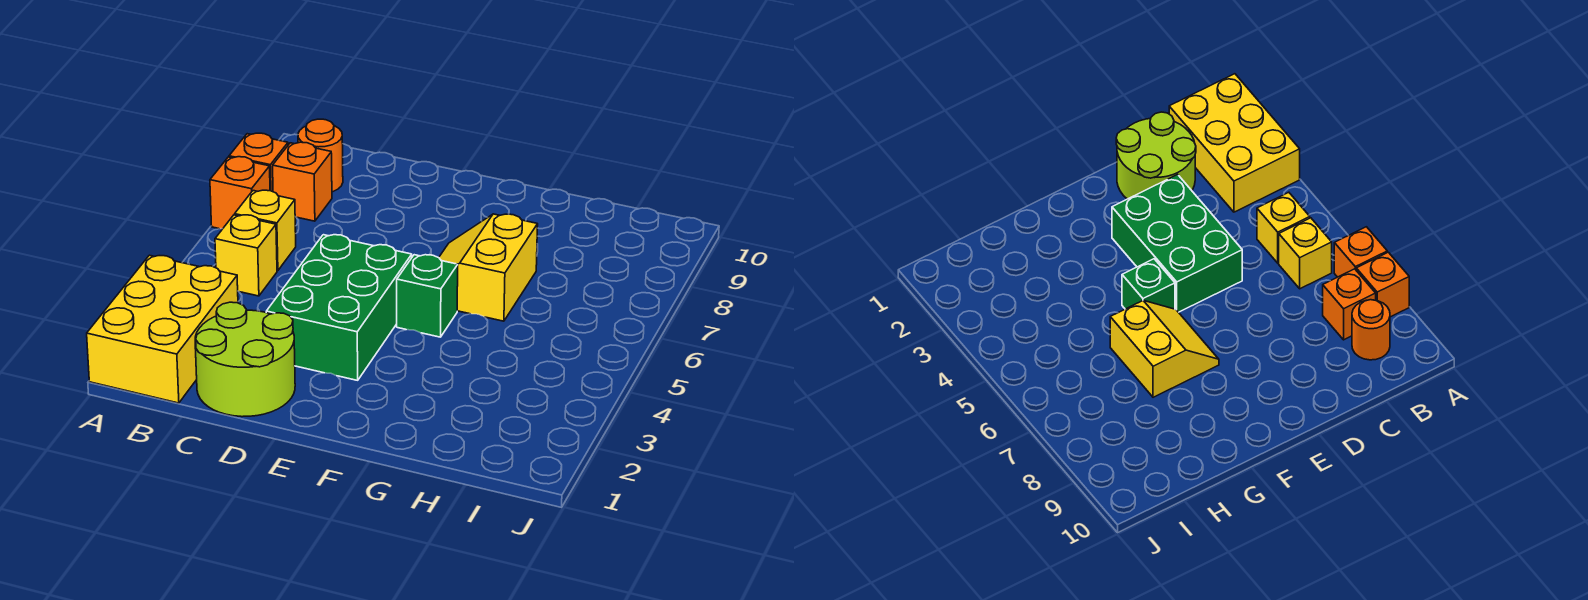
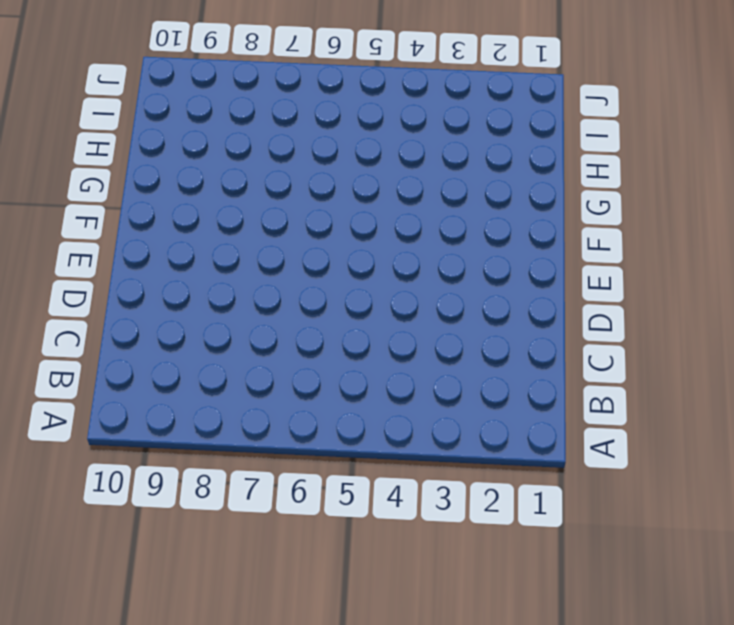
none -> yellow brick A1:B3 level 1
none -> orange brick A7 level 1

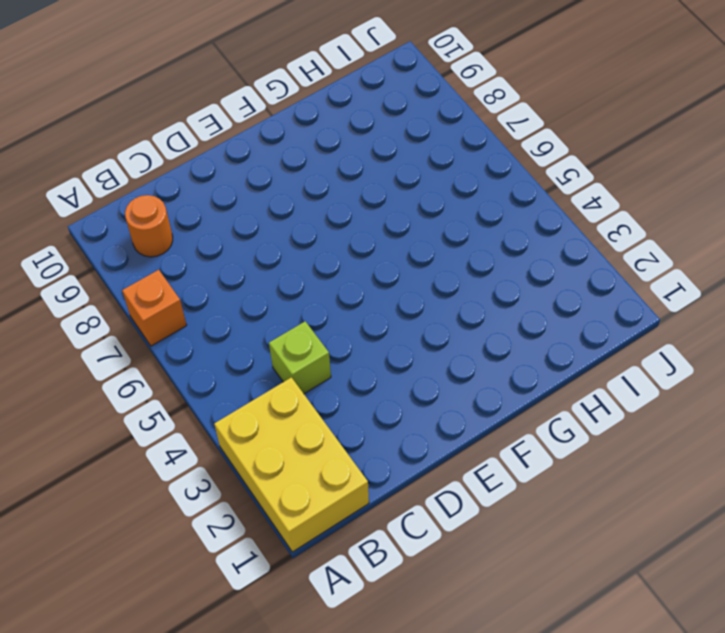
lime brick C4 level 1 -> none
none -> orange brick A8 level 1
none -> yellow brick B5 level 1

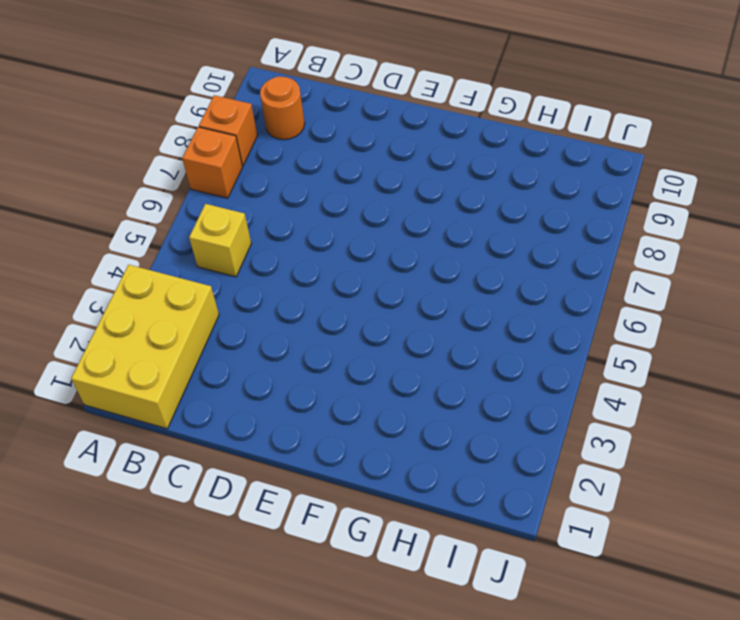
none -> yellow brick B6 level 1
none -> orange brick B8 level 1

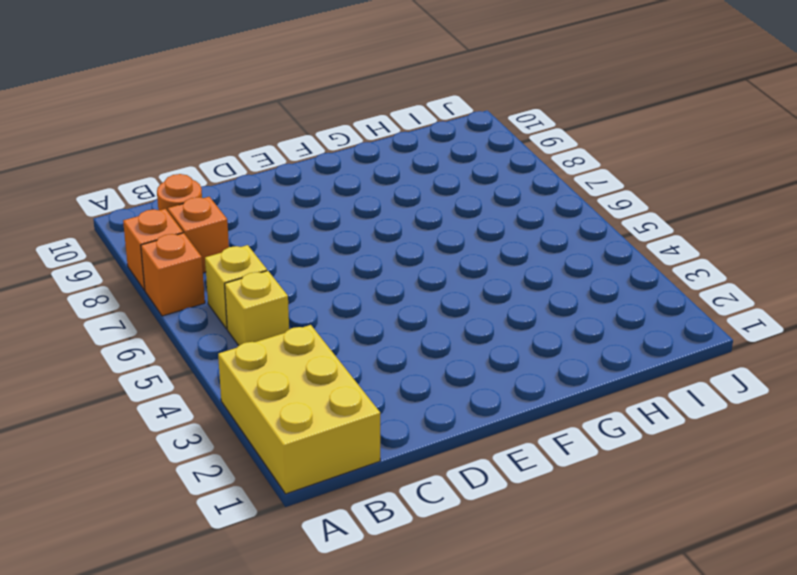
none -> lime round brick C1:D2 level 1
none -> green brick D3:E5 level 1

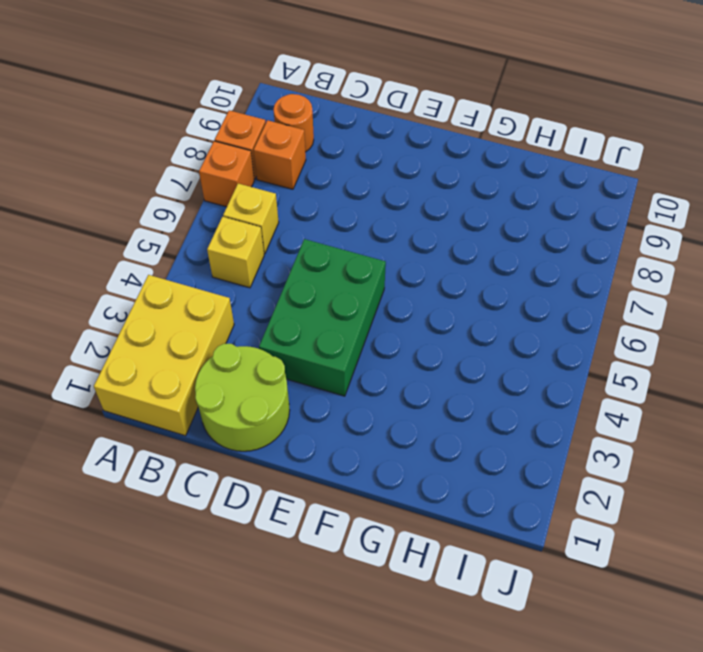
none -> green brick F5 level 1
none -> yellow slope F6:G7 level 1 top G

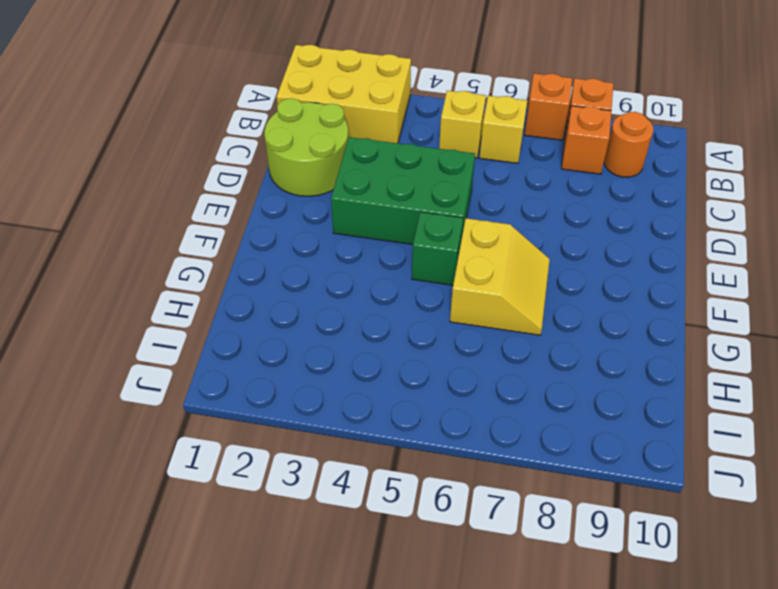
yellow slope F6:G7 level 1 top 6 -> yellow slope F6:G7 level 1 top G

